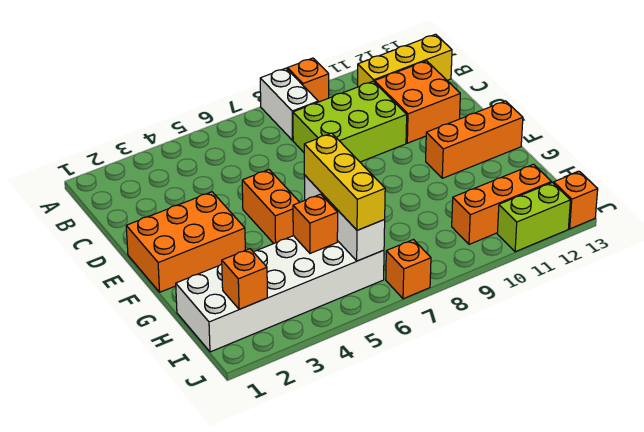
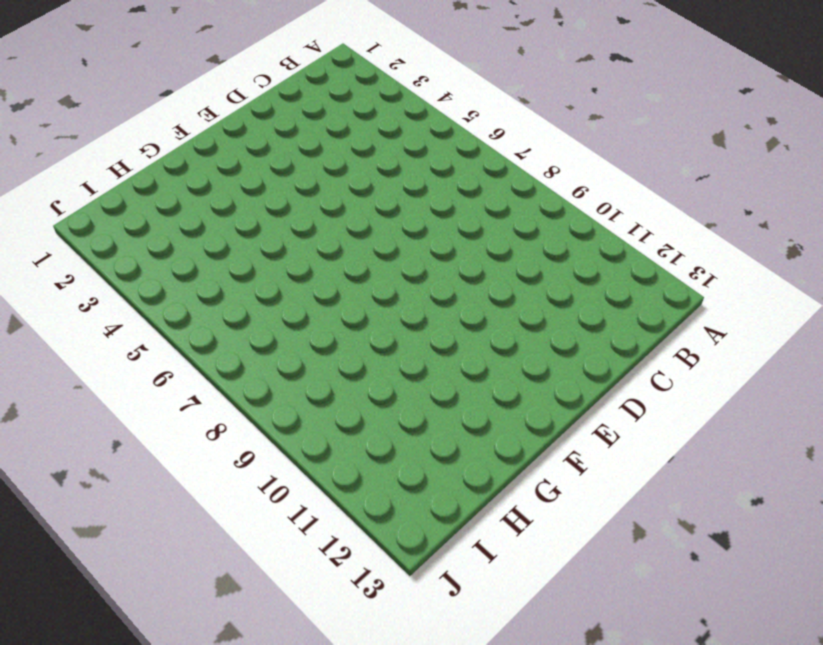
none -> white brick A8:B8 level 1
none -> orange brick A9 level 1
none -> yellow brick B11:B13 level 1

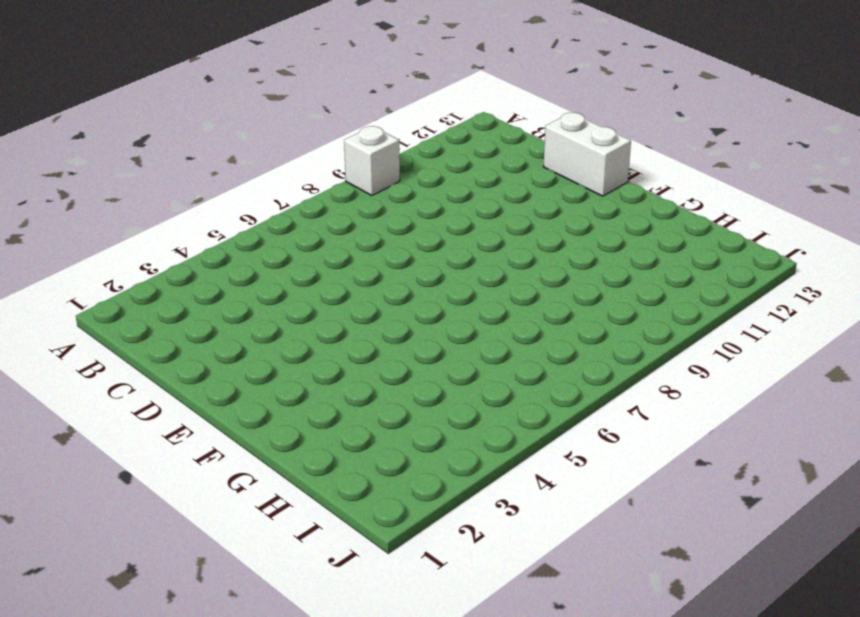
white brick A9 level 1 -> orange brick A9 level 1
white brick D13:E13 level 1 -> white brick A8:B8 level 1
none -> yellow brick B11:B13 level 1
none -> lime brick C8:D10 level 1
none -> orange brick C11:D12 level 1

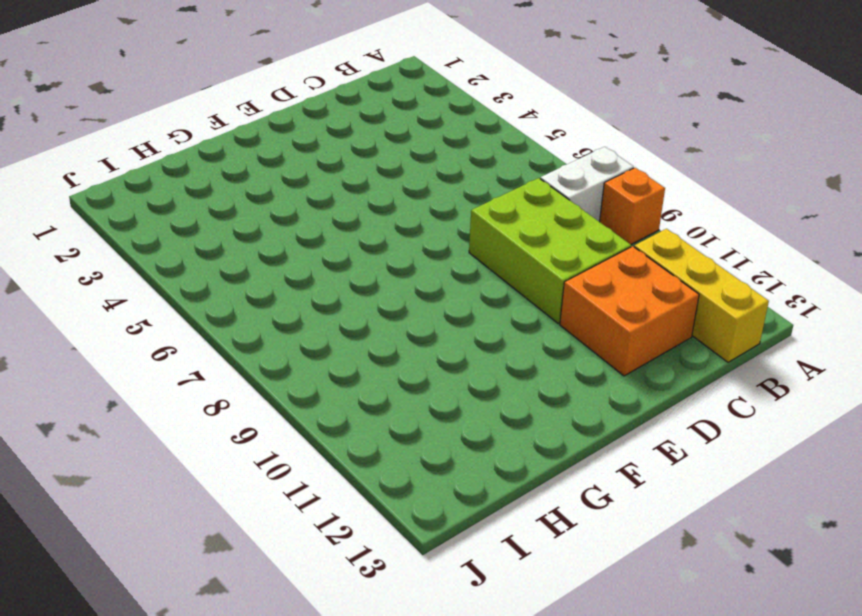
none -> orange brick E1:F3 level 1
none -> orange brick E5:F5 level 1
none -> orange brick F11:F13 level 1

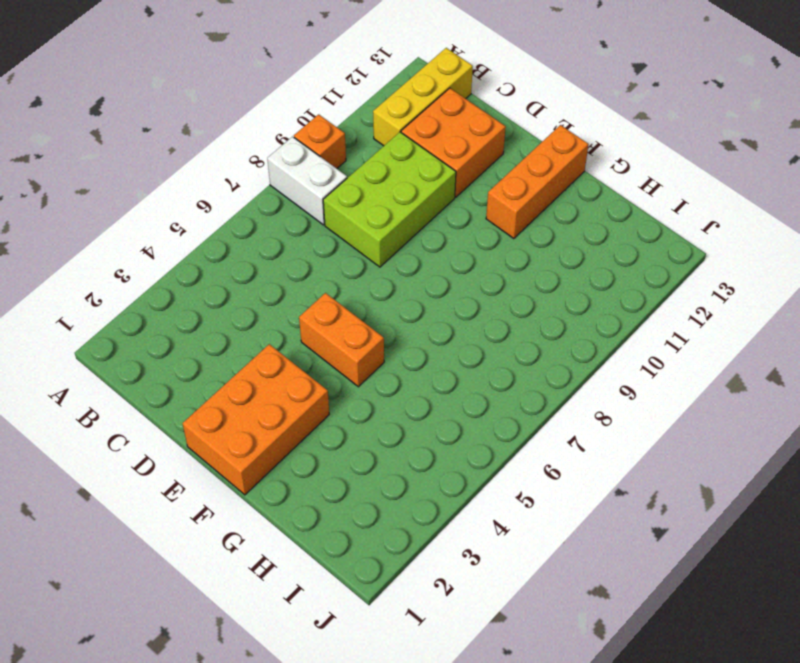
none -> white brick H1:I6 level 1
none -> orange brick I10:I12 level 1
none -> orange brick J7 level 1

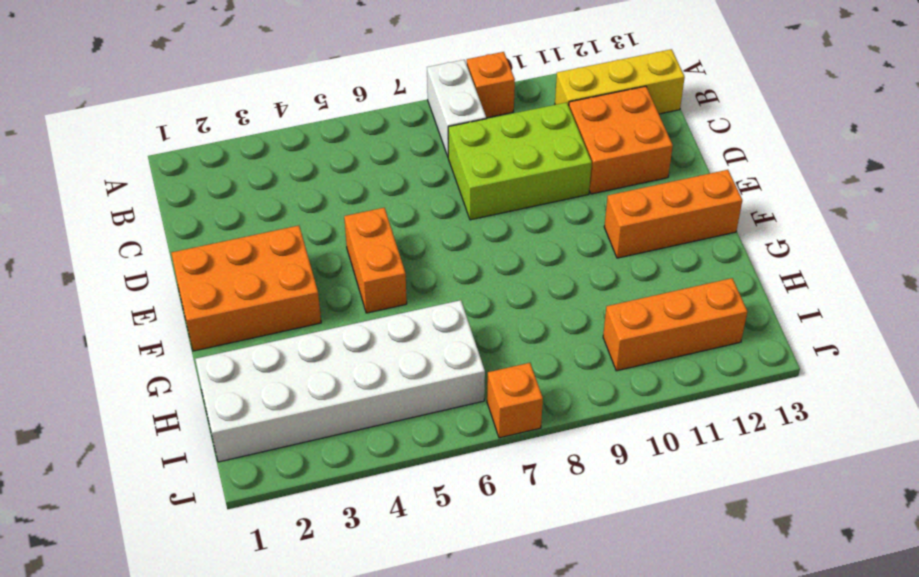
none -> lime brick J11:J12 level 1
none -> orange brick J13 level 1
none -> white brick G6:I6 level 2

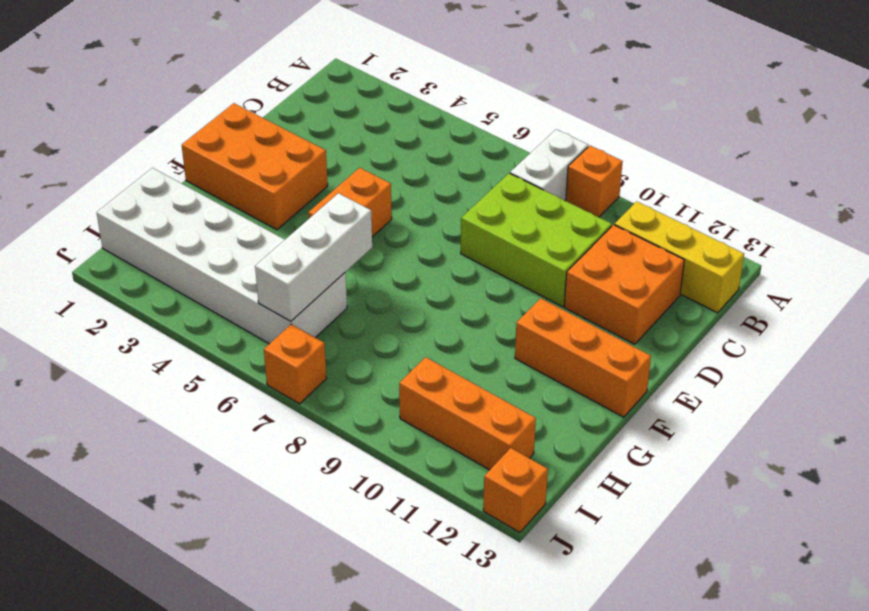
none -> lime brick J11:J12 level 1
none -> orange brick H5 level 2
none -> orange brick I2 level 2

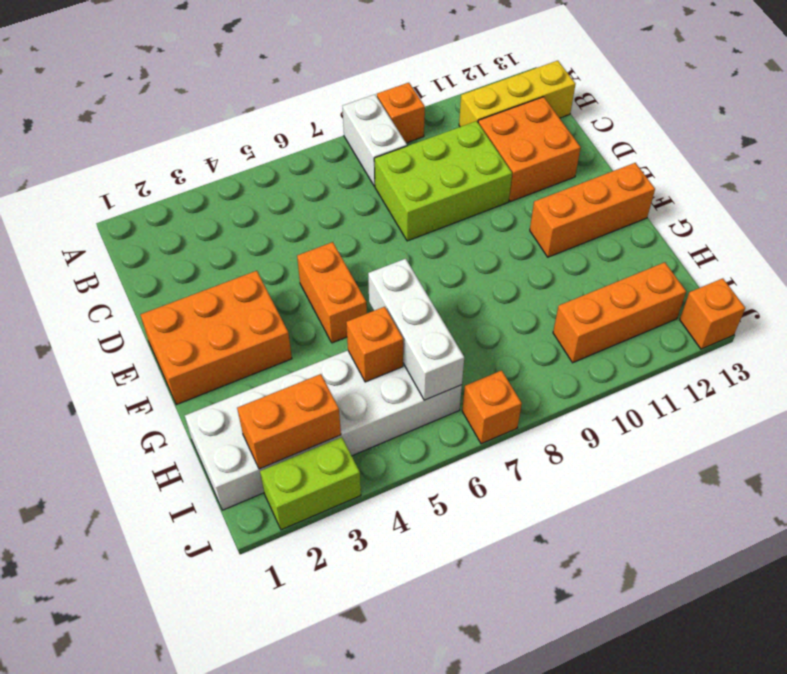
orange brick I2:I3 level 2 -> orange brick I2 level 2
lime brick J2:J3 level 1 -> lime brick J11:J12 level 1
none -> yellow brick G6:I6 level 3

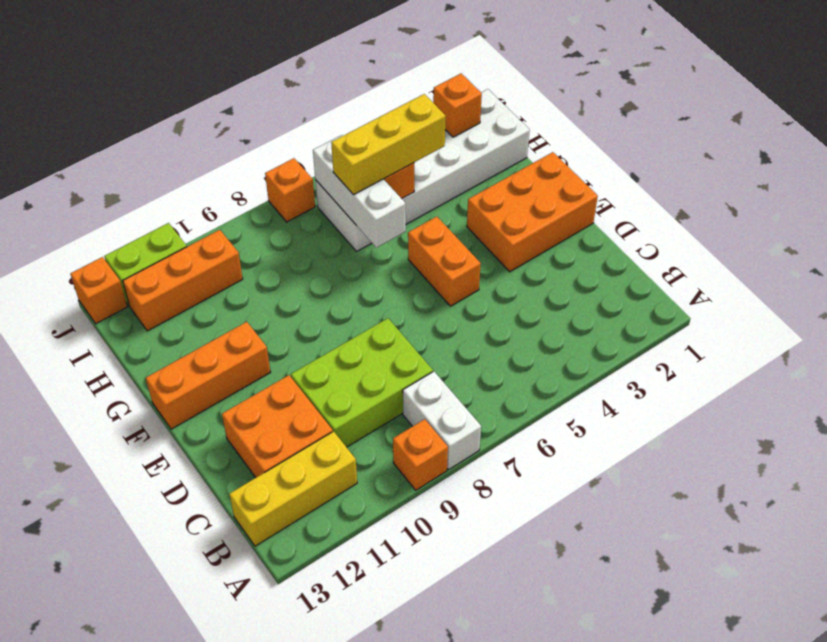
yellow brick H4:H6 level 3 -> yellow brick G6:I6 level 3

